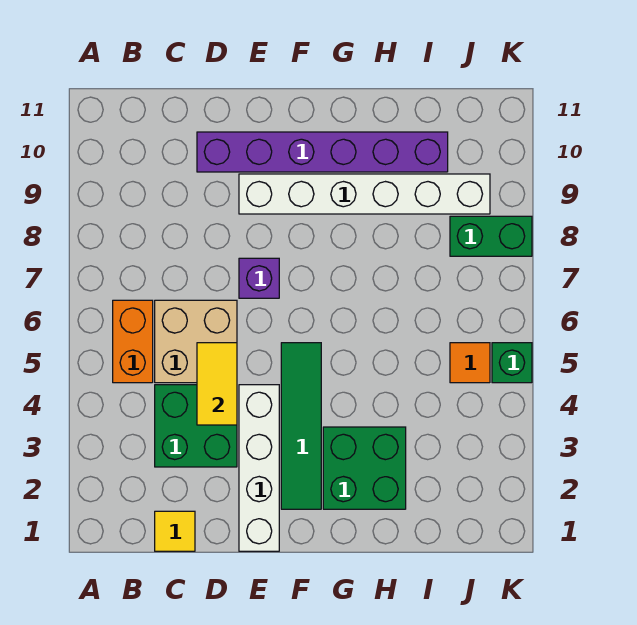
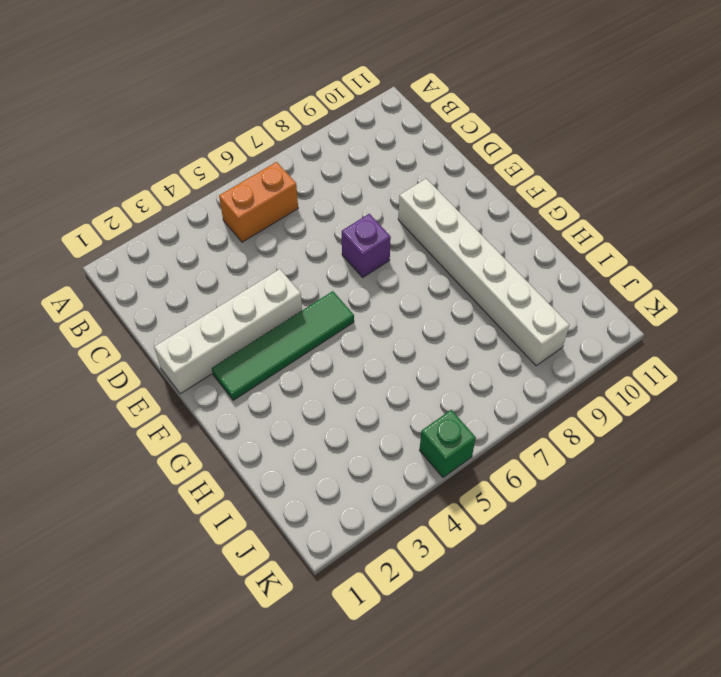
none -> yellow tile C1 level 1
none -> green brick C3:D4 level 1
none -> tan brick C5:D6 level 1

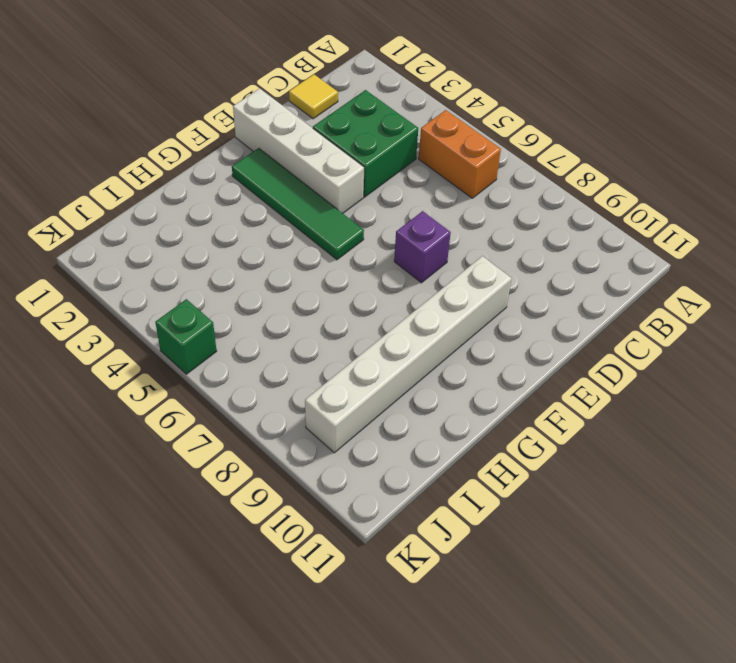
none -> tan brick C5:D6 level 1
none -> purple brick D10:I10 level 1
none -> green brick G2:H3 level 1

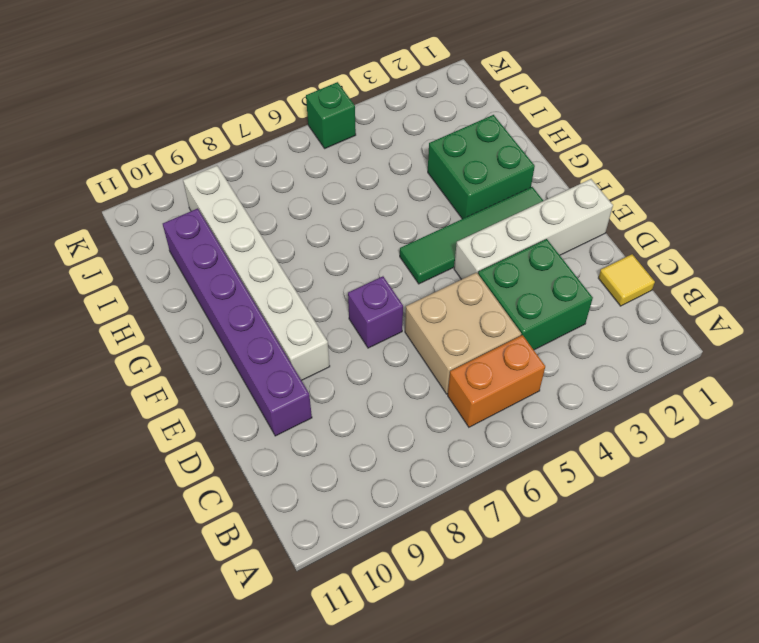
none -> orange tile J5 level 1
none -> green brick J8:K8 level 1
none -> yellow tile D4:D5 level 2

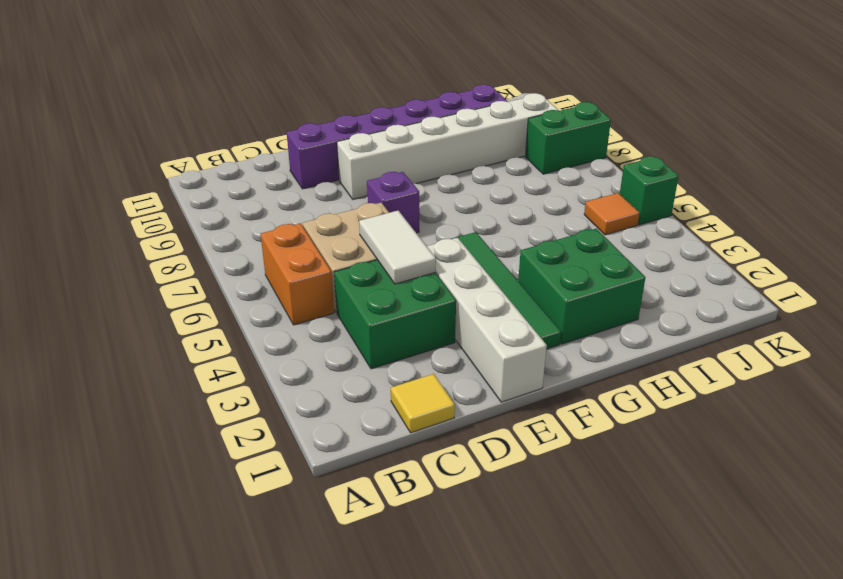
white tile D4:D5 level 2 -> yellow tile D4:D5 level 2

